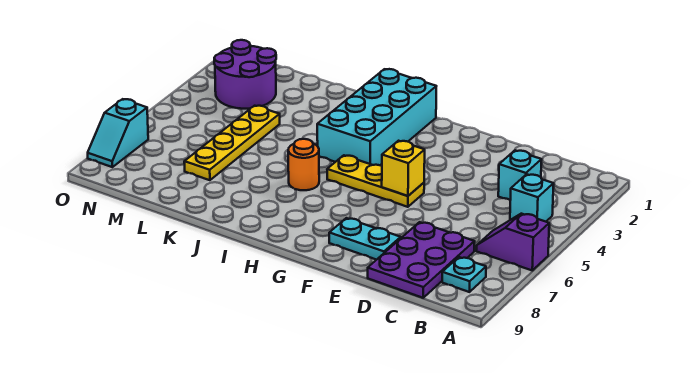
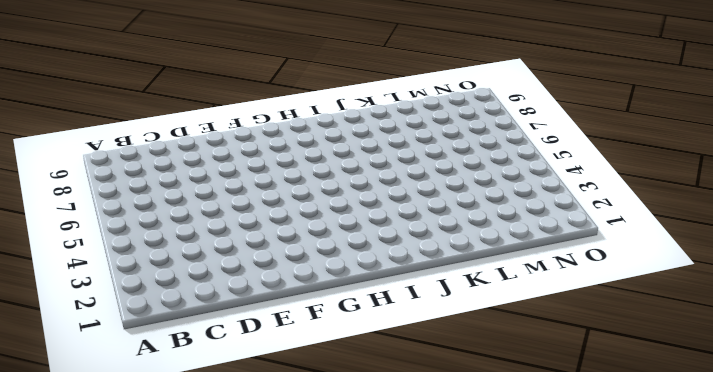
none -> purple slope A6:B6 level 1 top A
none -> cyan brick B4 level 1
none -> cyan plate B8 level 1

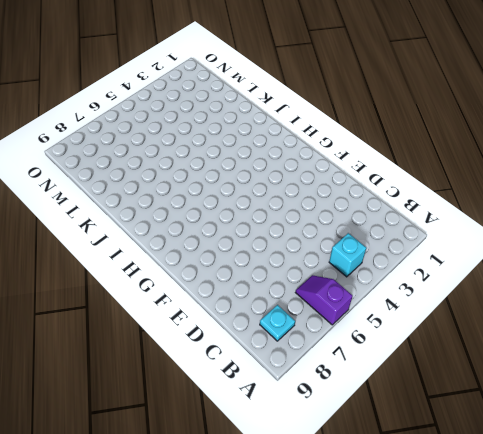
none -> cyan brick C3 level 1
none -> purple plate C7:D9 level 1
none -> cyan plate E8:F8 level 1

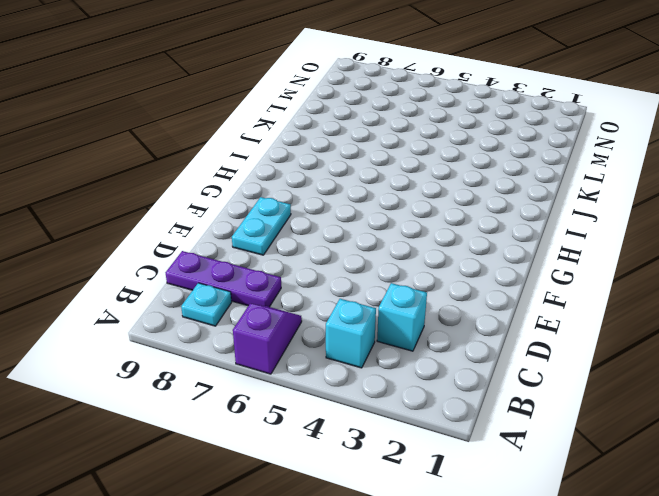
purple plate C7:C9 level 1 -> purple plate C7:D9 level 1
none -> yellow plate F5:H5 level 1
none -> cyan brick H1:I4 level 1
none -> orange round brick I6 level 1

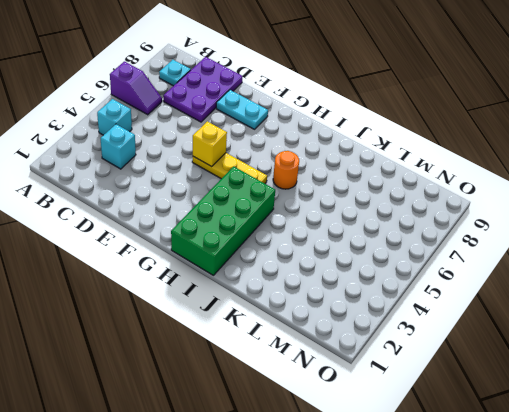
green brick H1:I4 level 1 -> cyan brick H1:I4 level 1
none -> yellow plate L4:L7 level 1
none -> purple round brick M2:N3 level 1
none -> cyan slope O7:O8 level 1 top 7

